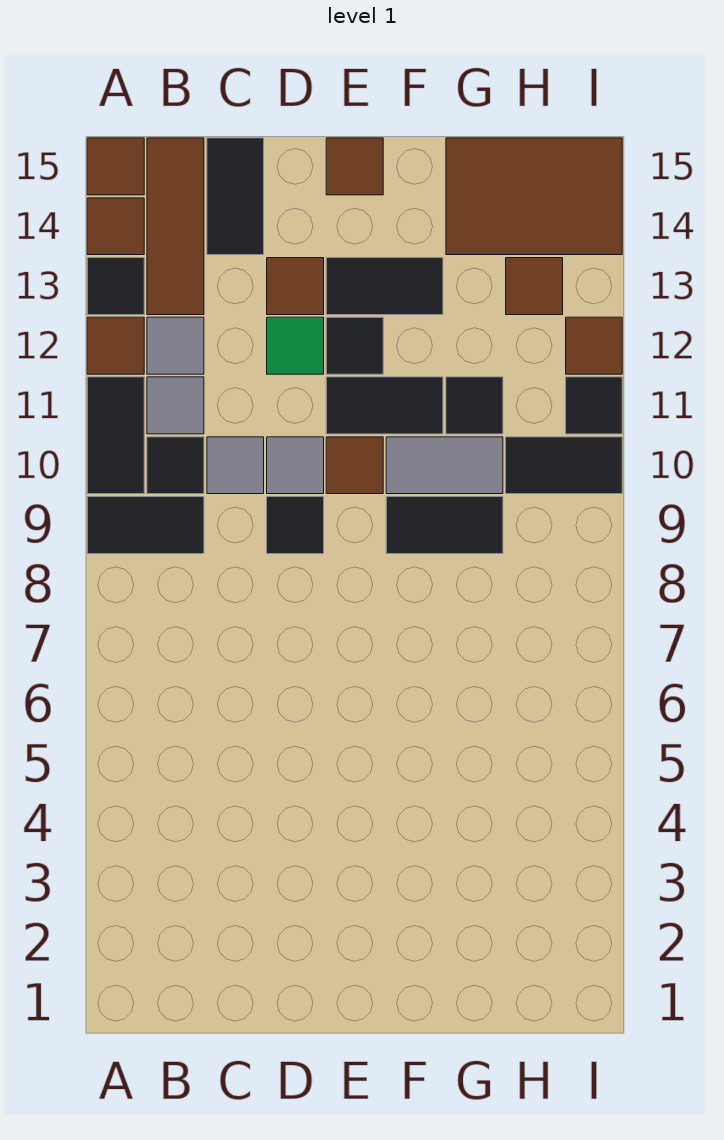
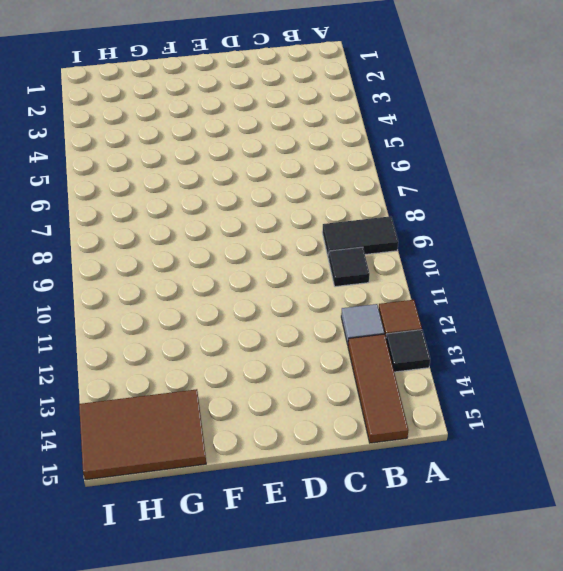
none -> black tile A10:A11 level 1
none -> brown tile A14 level 1
none -> brown tile A15 level 1

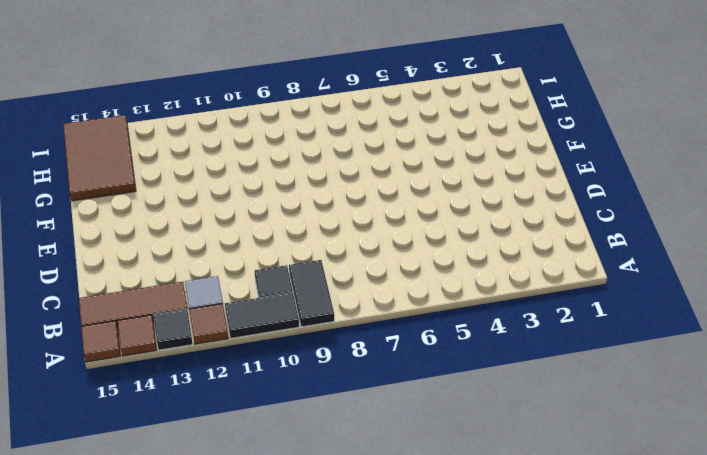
none -> grey tile B11 level 1
none -> grey tile C10 level 1
none -> black tile C14:C15 level 1

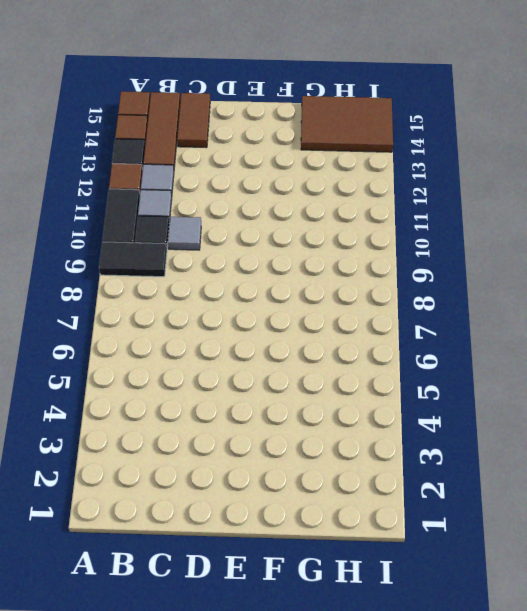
brown tile C14:C15 level 1 -> black tile C14:C15 level 1
none -> black tile D9 level 1
none -> grey tile D10 level 1
none -> green tile D12 level 1

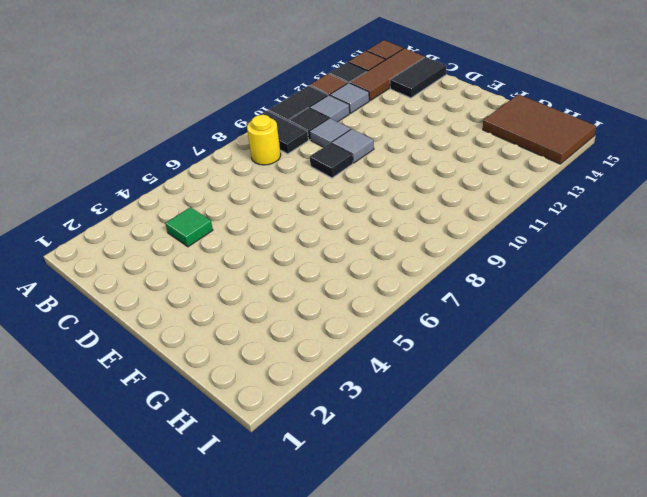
yellow round brick B8 level 1 -> none
green tile C4 level 1 -> green tile D12 level 1
none -> brown tile D13 level 1
none -> brown tile E10 level 1
none -> black tile E11:F11 level 1

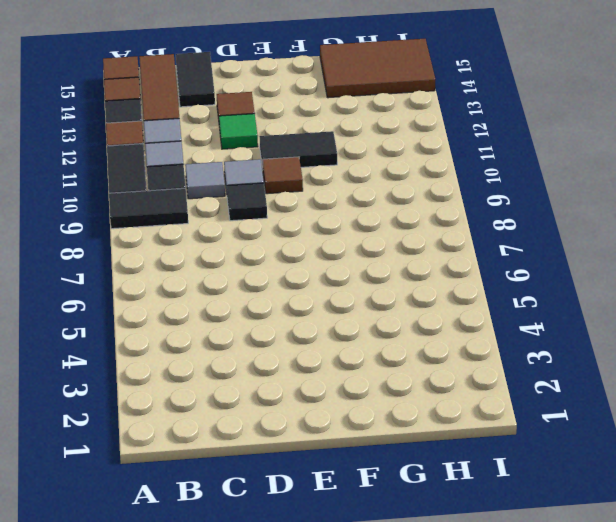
none -> black tile E12 level 1
none -> black tile E13:F13 level 1
none -> brown tile E15 level 1

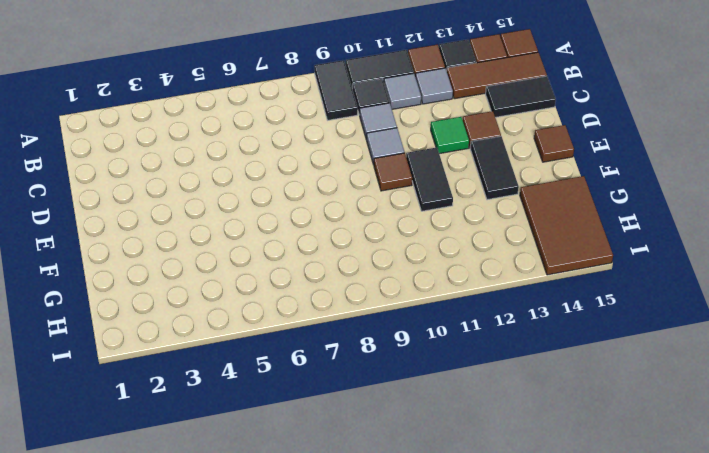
none -> black tile D9 level 1
none -> black tile E12 level 1
none -> black tile F9:G9 level 1

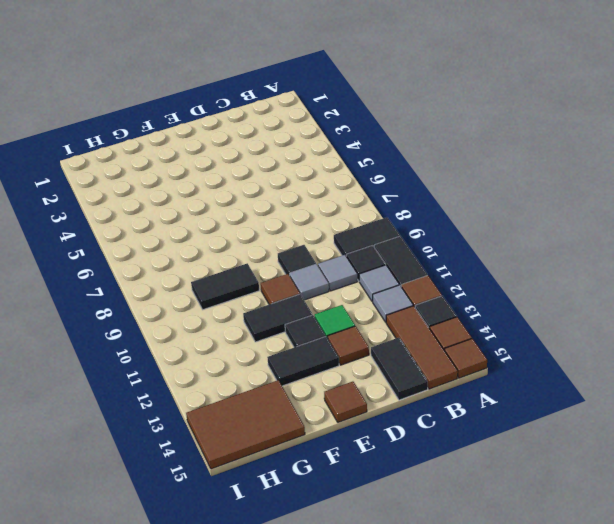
none -> grey tile F10:G10 level 1
none -> black tile G11 level 1
none -> black tile H10:I10 level 1

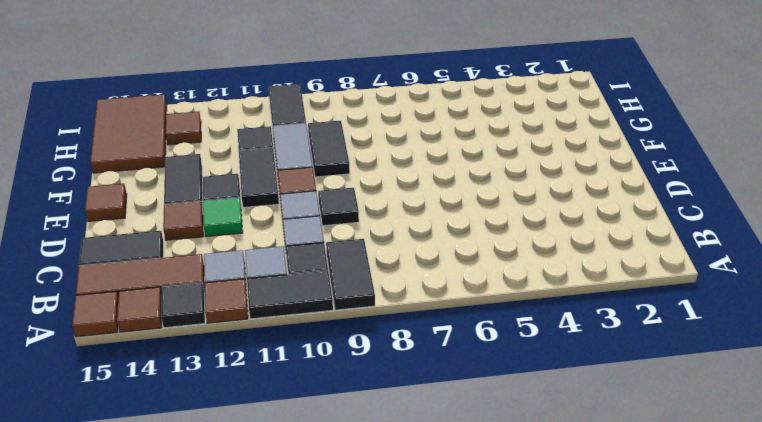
none -> black tile I11 level 1
none -> brown tile I12 level 1

